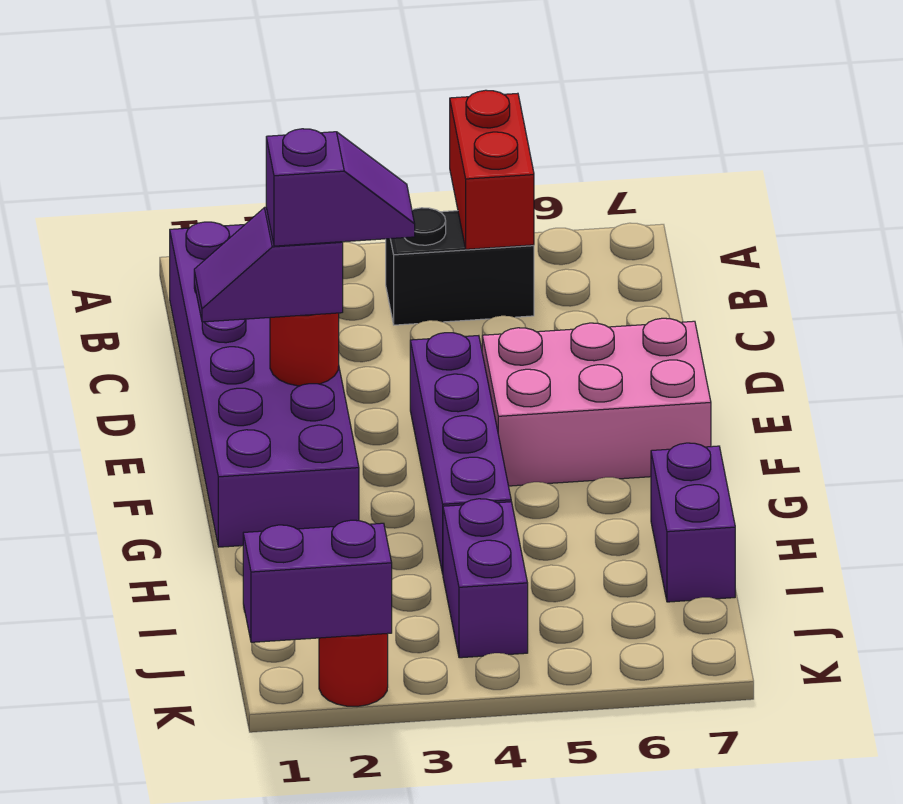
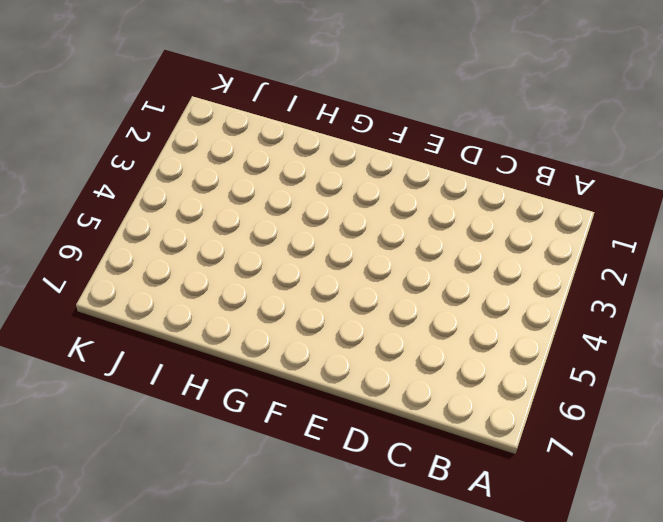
none -> purple brick B1:G2 level 1
none -> black brick B4:B5 level 1
none -> purple brick E4:H4 level 1

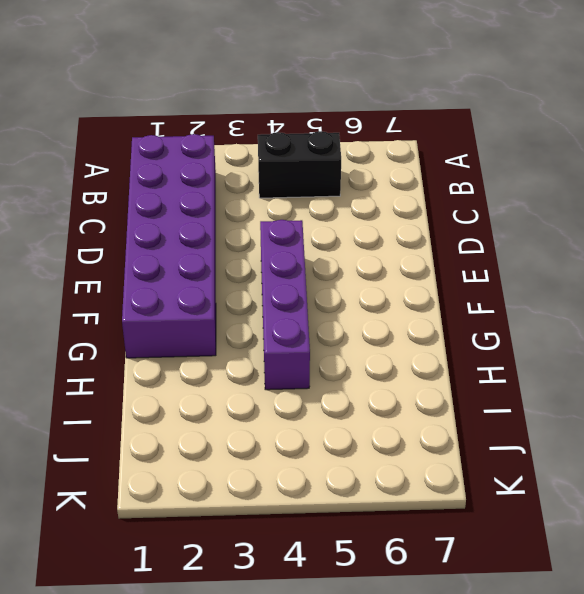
none -> pink brick E5:F7 level 1
none -> purple brick H7:I7 level 1
none -> purple brick I4:J4 level 1

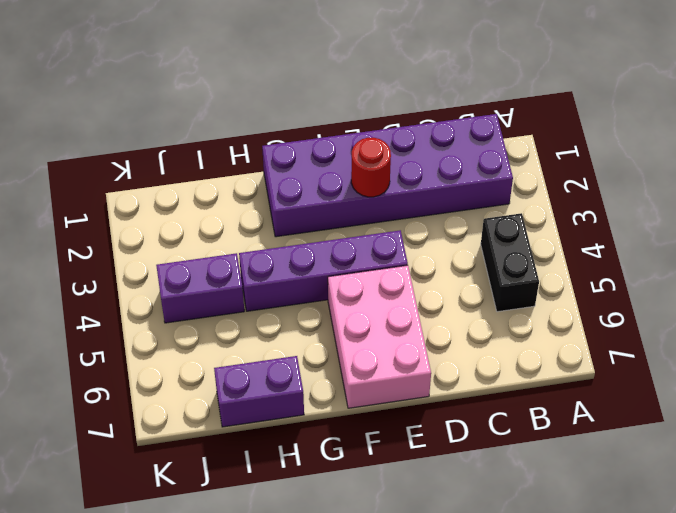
none -> red round brick K2 level 1
none -> red brick A5:B5 level 2
none -> purple brick K1:K2 level 2

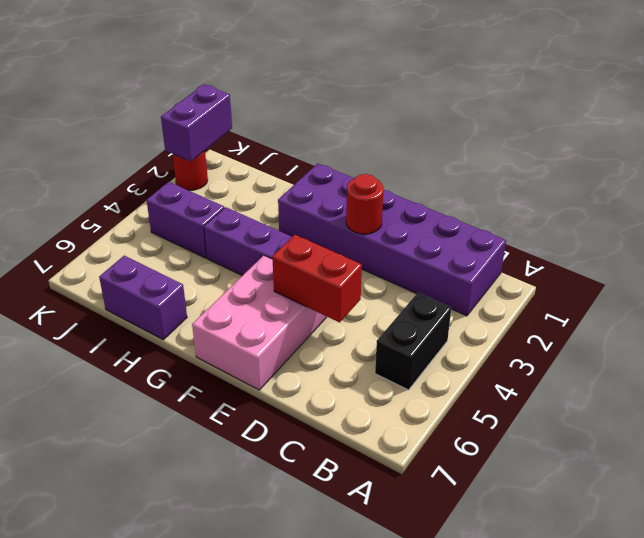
red brick D5:E5 level 2 -> red brick A5:B5 level 2
none -> purple slope E1:E2 level 3 top 2
none -> purple slope E2:E3 level 4 top 2

